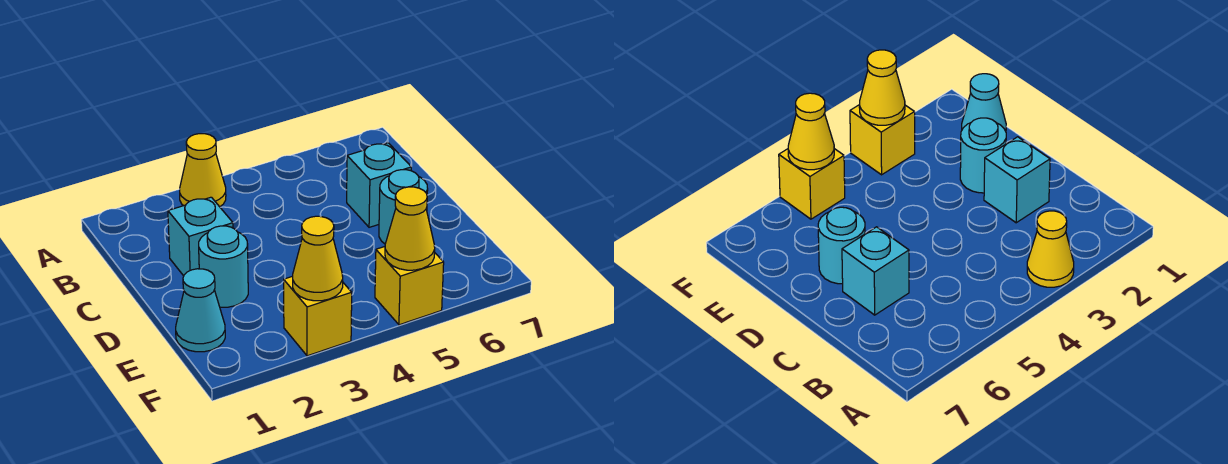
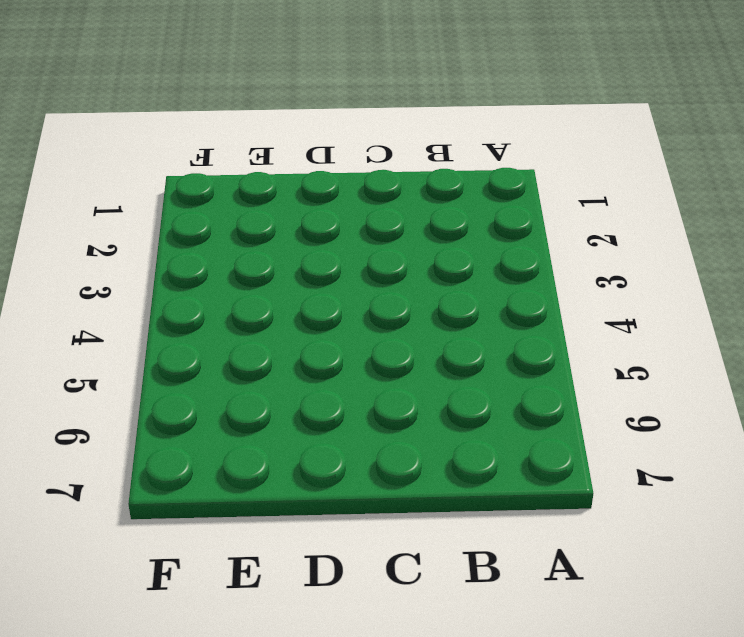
none -> yellow cone A3 level 1
none -> cyan brick C2 level 1

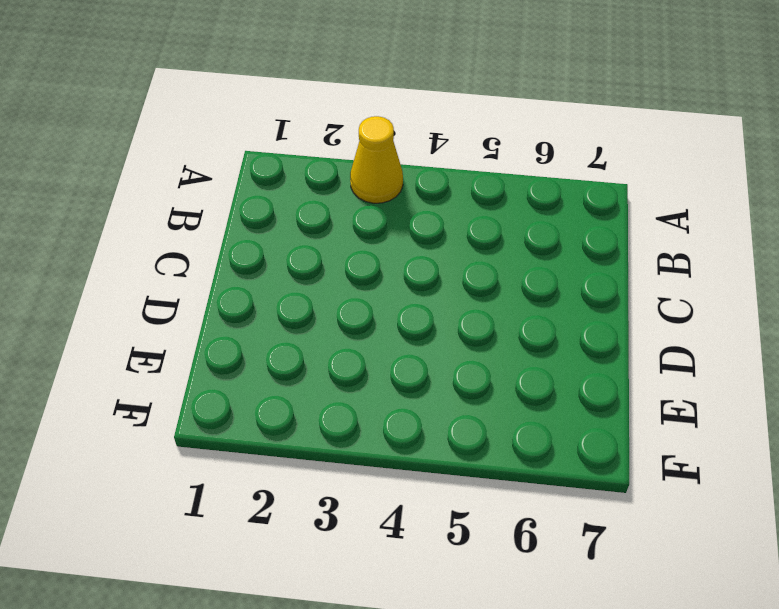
none -> cyan brick C2 level 1
none -> cyan brick C6 level 1

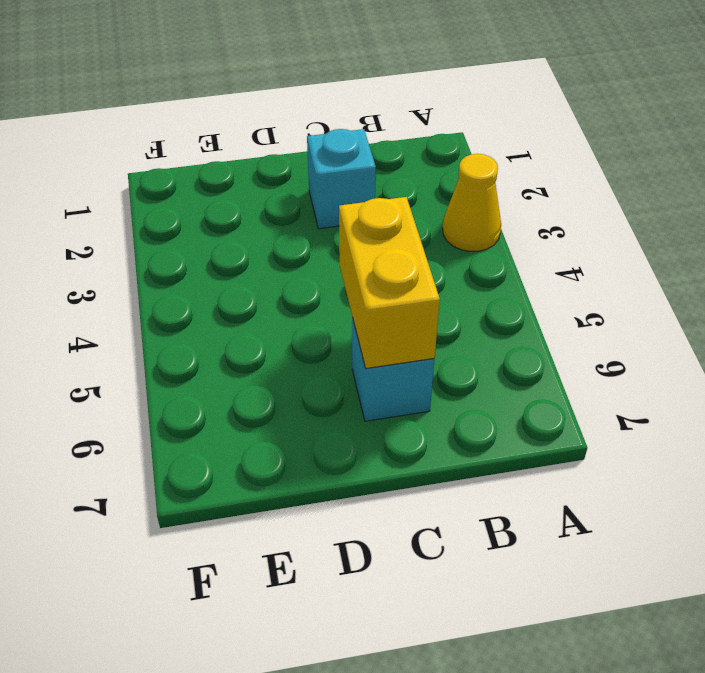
yellow brick C5:C6 level 2 -> none
none -> cyan round brick D2 level 1
none -> cyan round brick D6 level 1

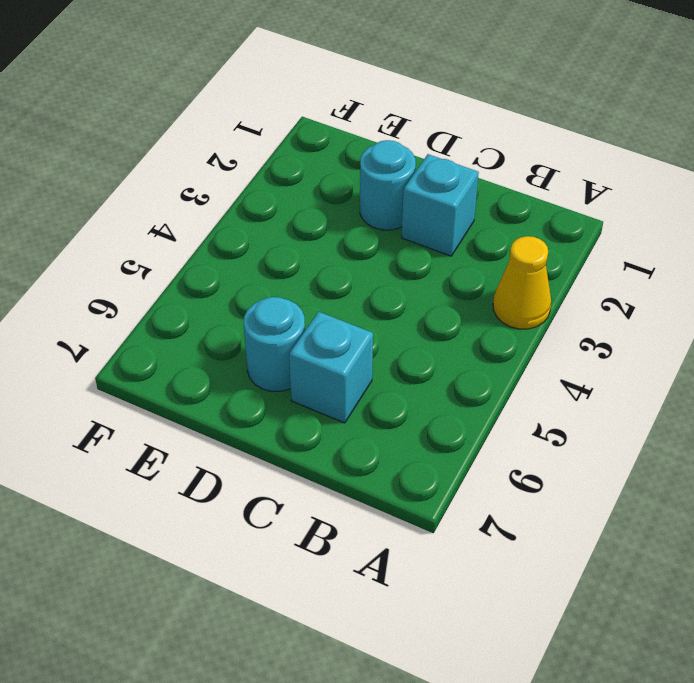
none -> cyan cone E1 level 1
none -> yellow brick F3 level 1

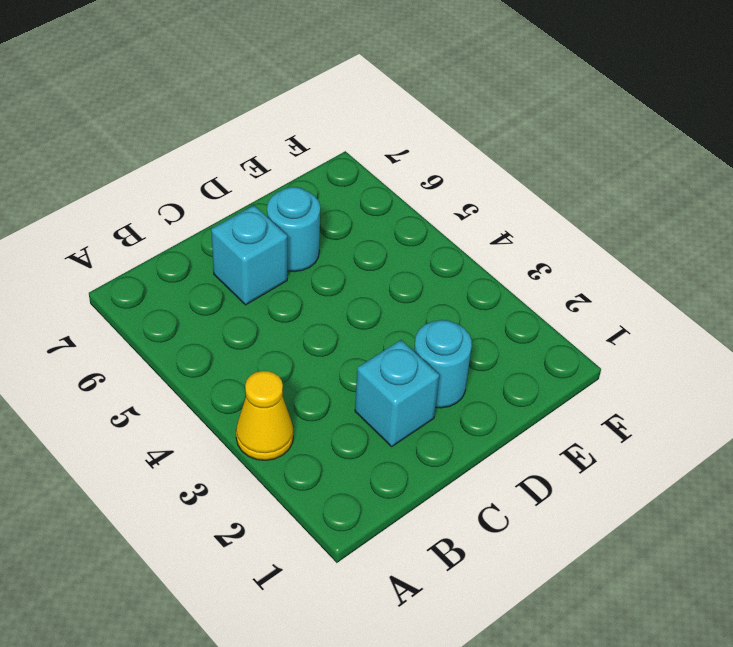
none -> cyan cone E1 level 1
none -> yellow brick F3 level 1

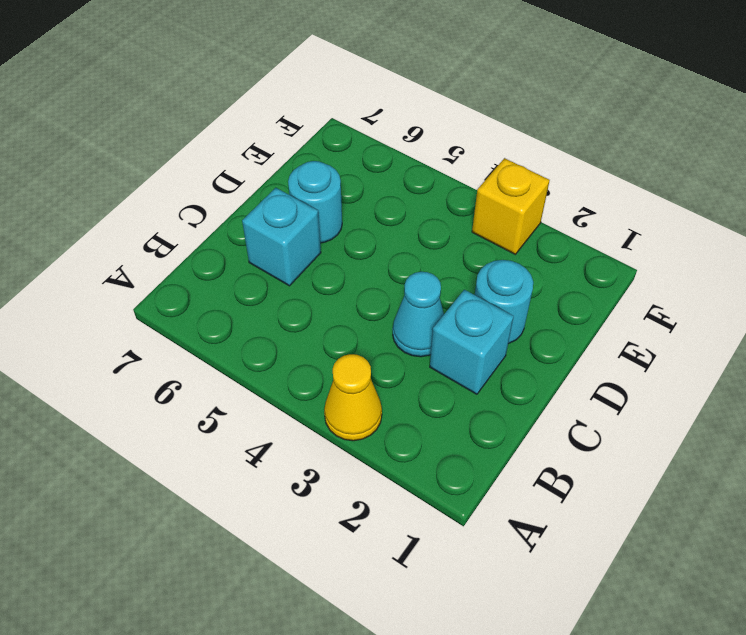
cyan cone C3 level 1 -> cyan cone E1 level 1
none -> yellow brick F5 level 1
none -> yellow cone F3 level 2

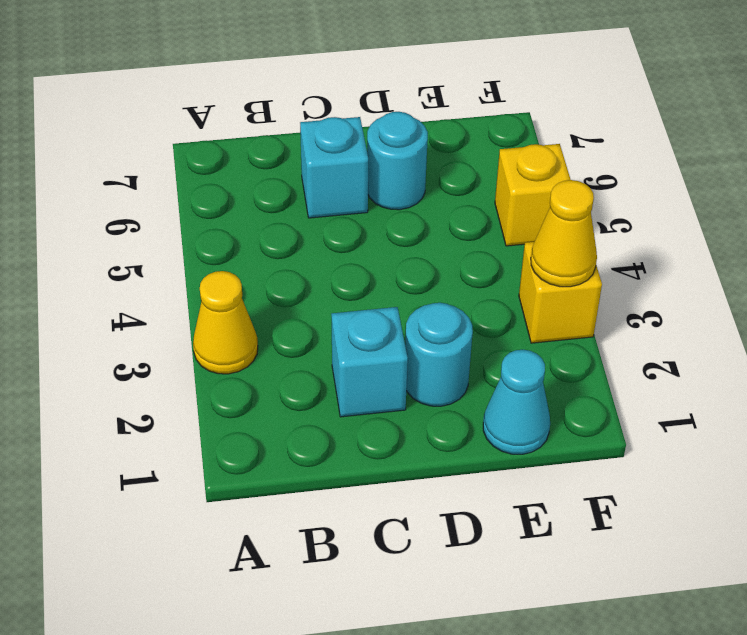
none -> yellow cone F5 level 2

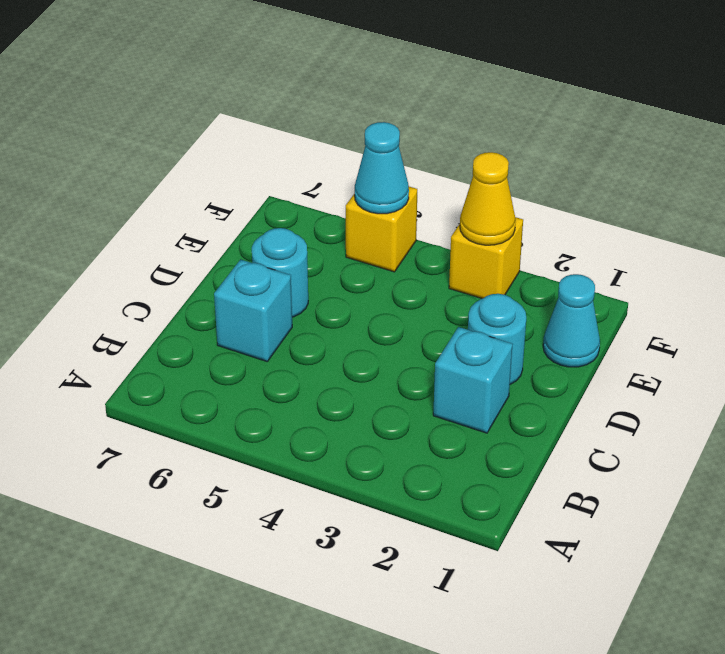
cyan cone F5 level 2 -> yellow cone F5 level 2
none -> yellow cone A3 level 1

